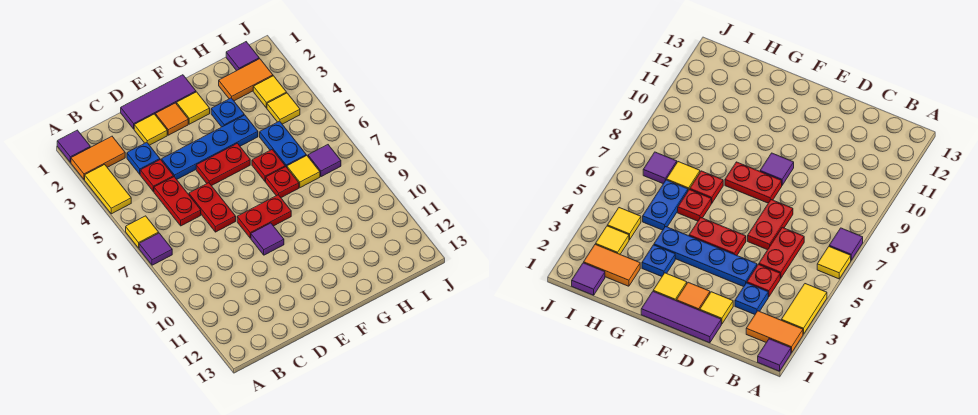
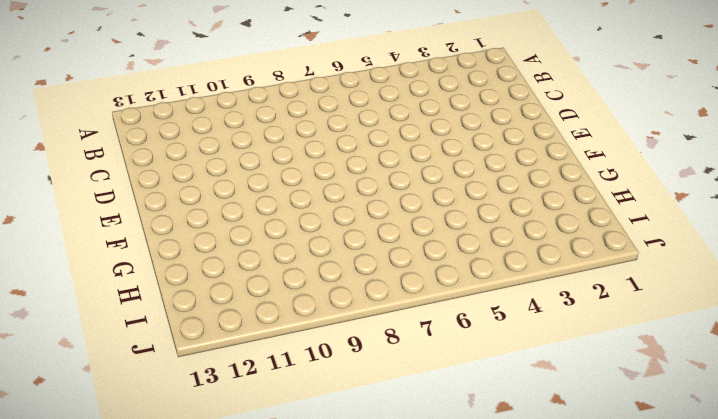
none -> purple tile A1 level 1
none -> orange tile A2:B2 level 1
none -> yellow tile A3:A4 level 1

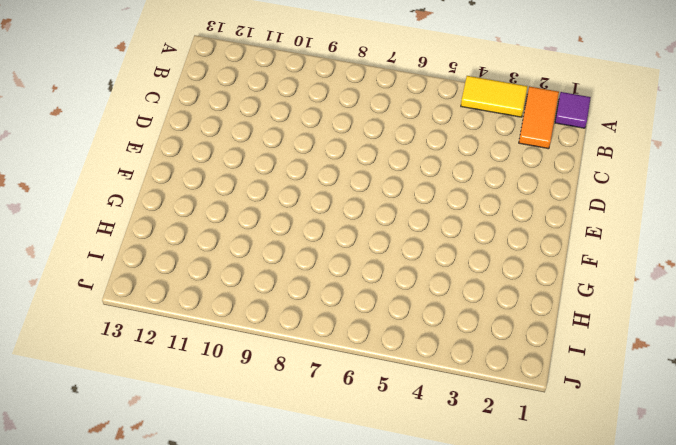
none -> yellow tile A6 level 1
none -> purple tile A7 level 1
none -> blue plate C3 level 1

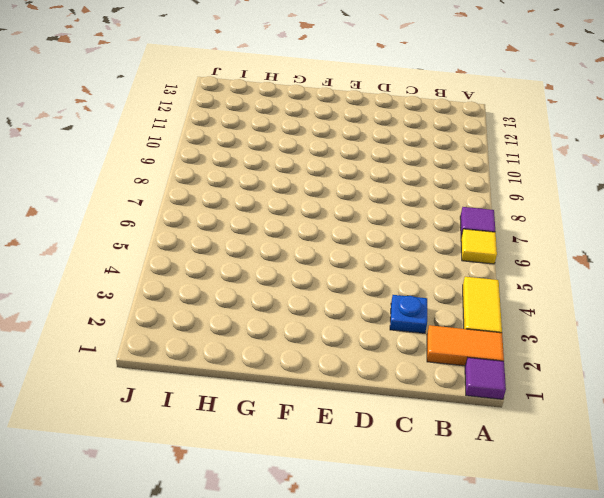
none -> red plate C4 level 1
none -> red plate C5:C6 level 1
none -> purple tile D1:F1 level 1

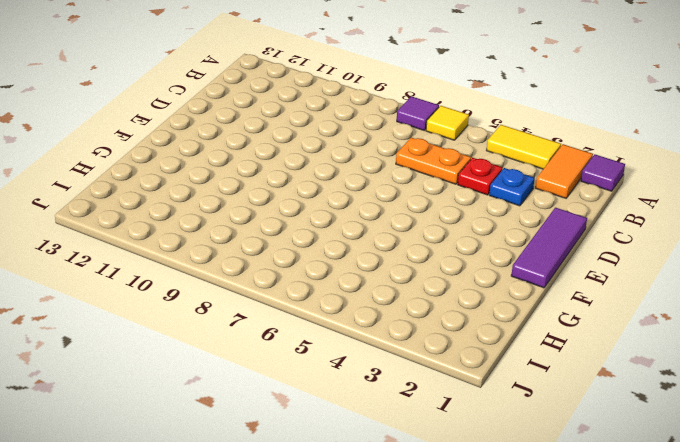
orange plate C5:C6 level 1 -> red plate C5:C6 level 1
none -> yellow tile D2 level 1
none -> blue plate D4:G4 level 1
none -> red plate D6:D7 level 1

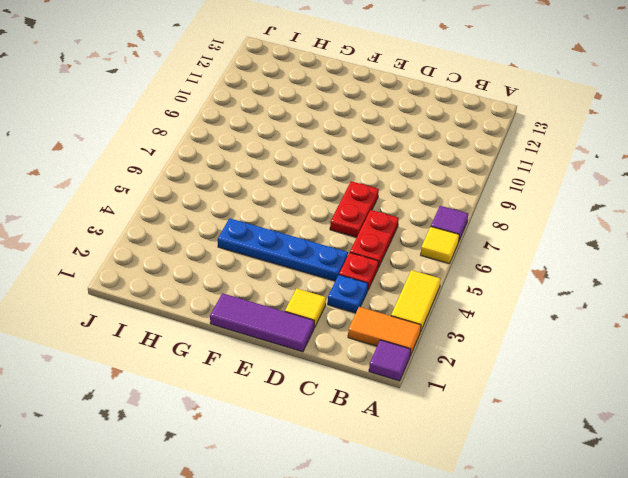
none -> orange tile E2 level 1
none -> red plate E5:F5 level 1
none -> red plate E8:F8 level 1

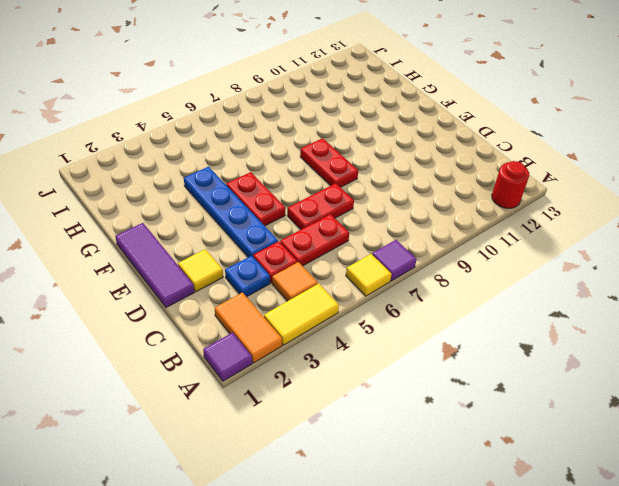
red round brick A12 level 1 -> none
orange tile B4 level 1 -> orange tile E2 level 1
none -> purple tile E9 level 1
none -> yellow tile F2 level 1
none -> blue plate G3 level 1

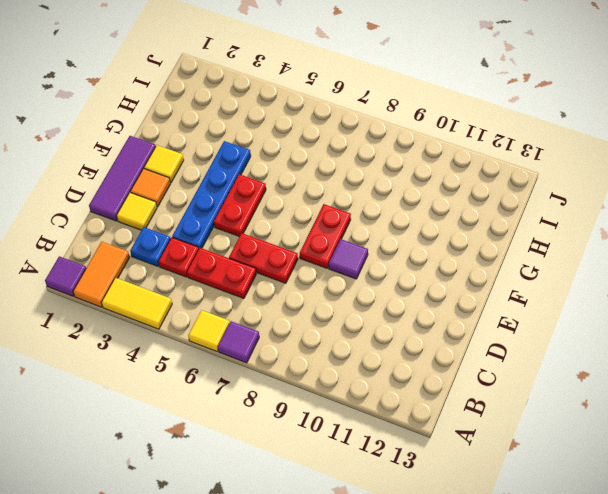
none -> blue plate G3 level 1
none -> red plate G6 level 1
none -> red plate G7 level 1

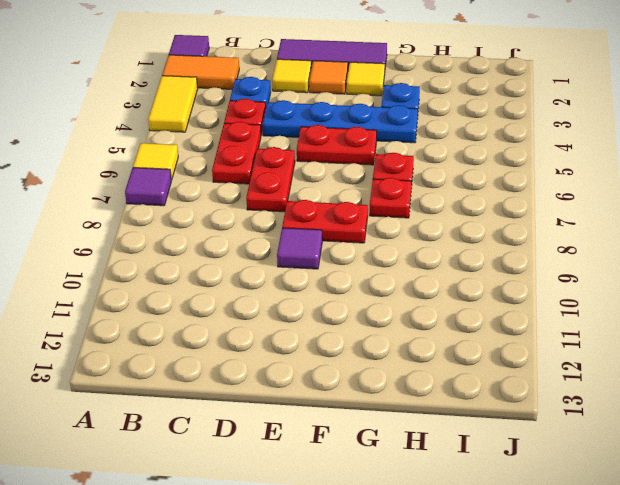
none -> orange tile H2:I2 level 1
none -> blue plate H5:H6 level 1
none -> yellow tile H7 level 1

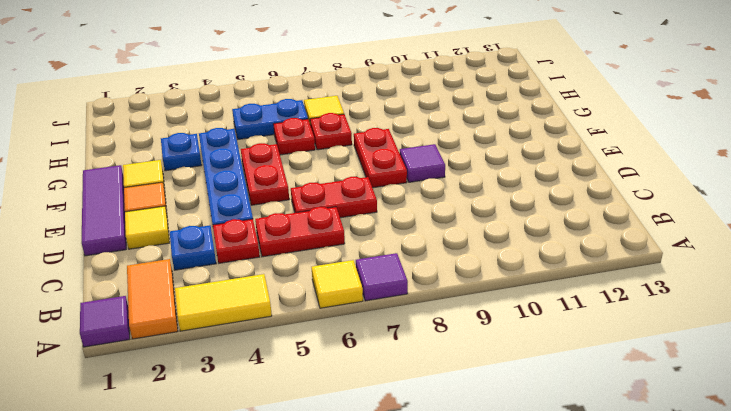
none -> orange tile H2:I2 level 1
none -> purple tile I1 level 1
none -> yellow tile I3 level 1

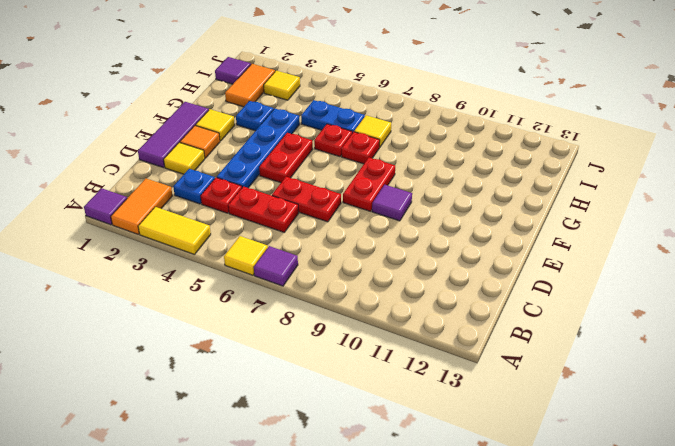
none -> yellow tile I4 level 1
none -> purple tile I7 level 1

